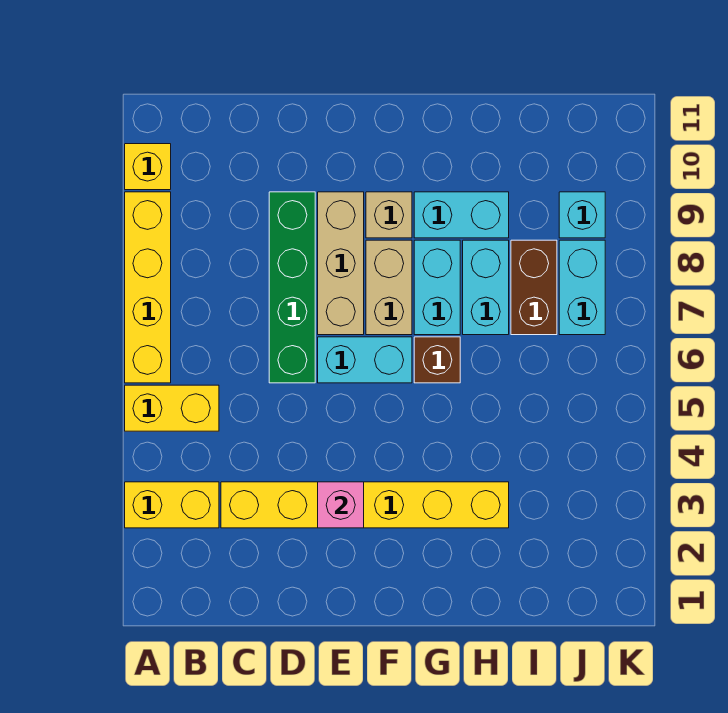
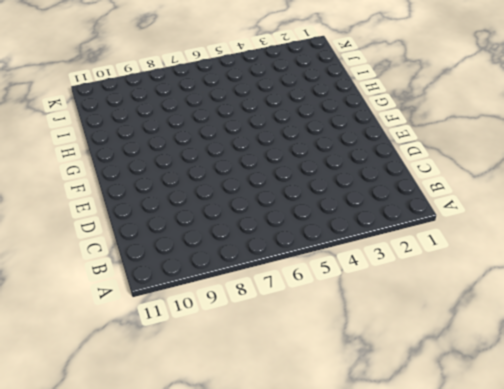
none -> yellow brick A3:B3 level 1
none -> yellow brick A5:B5 level 1
none -> yellow brick A6:A9 level 1

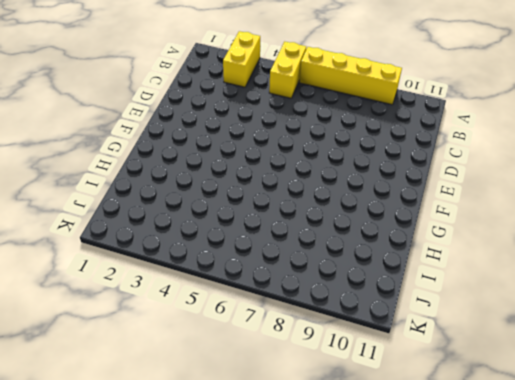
none -> yellow brick A10 level 1
none -> yellow brick C3:H3 level 1
none -> green brick D6:D9 level 1

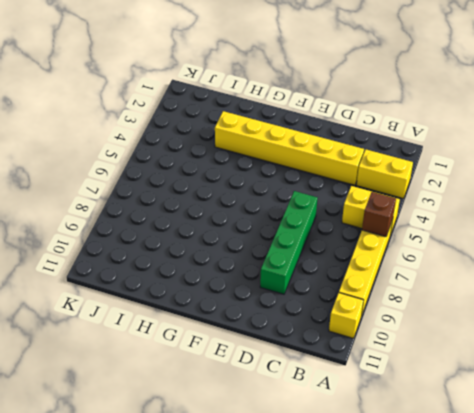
brown brick A6 level 2 -> brown brick G6 level 1
none -> cyan brick E6:F6 level 1
none -> tan brick E7:E9 level 1
none -> tan brick F7:F8 level 1

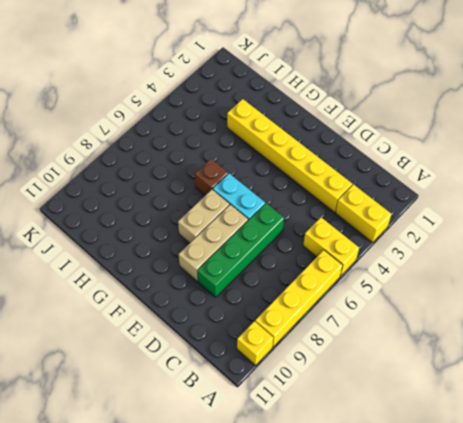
none -> tan brick F9 level 1
none -> cyan brick G7:G8 level 1
none -> cyan brick G9:H9 level 1

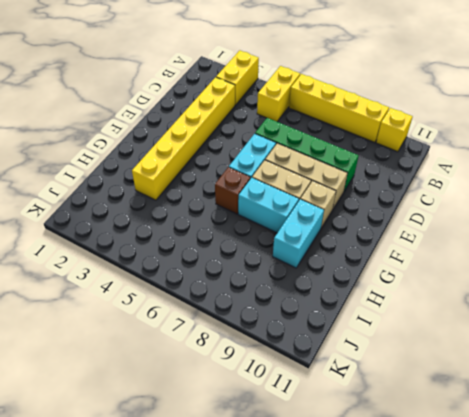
none -> cyan brick H7:H8 level 1
none -> brown brick I7:I8 level 1
none -> cyan brick J7:J8 level 1

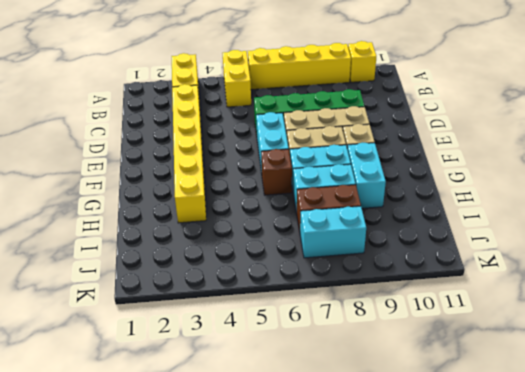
none -> cyan brick J9 level 1
none -> pink brick E3 level 2

